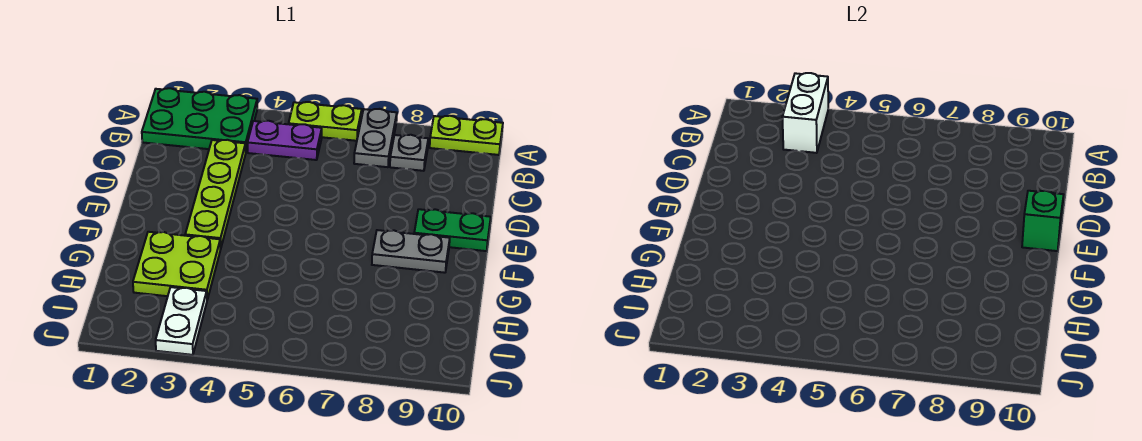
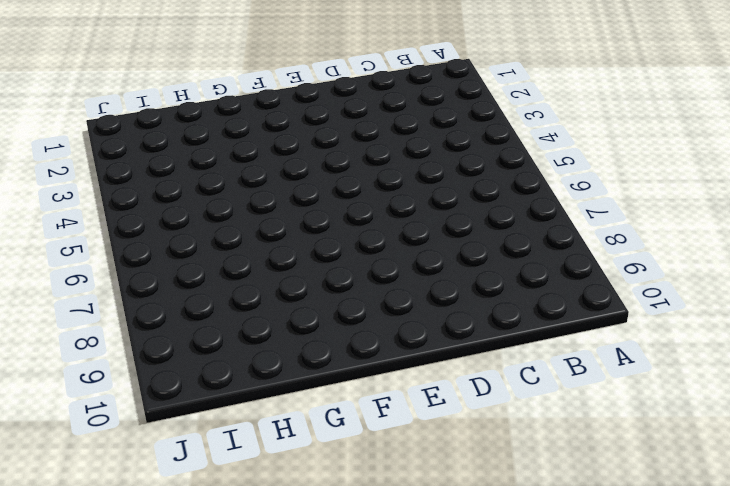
none -> green plate A1:B3 level 1
none -> lime plate A5:A6 level 1
none -> grey plate A7:B7 level 1

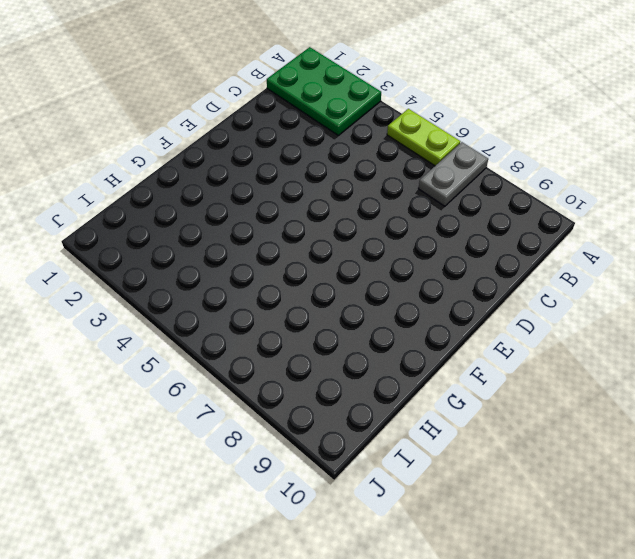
none -> lime plate A9:A10 level 1
none -> purple plate B4:B5 level 1
none -> grey plate B8 level 1

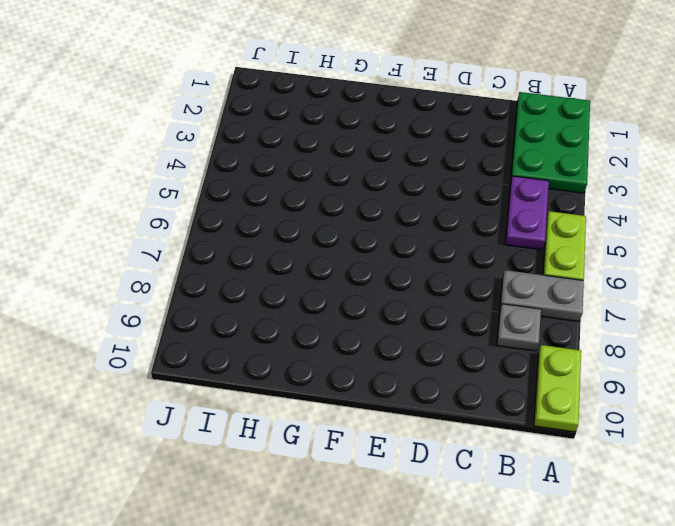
none -> lime plate C3:F3 level 1
none -> green plate E9:E10 level 1
none -> grey plate F8:F9 level 1

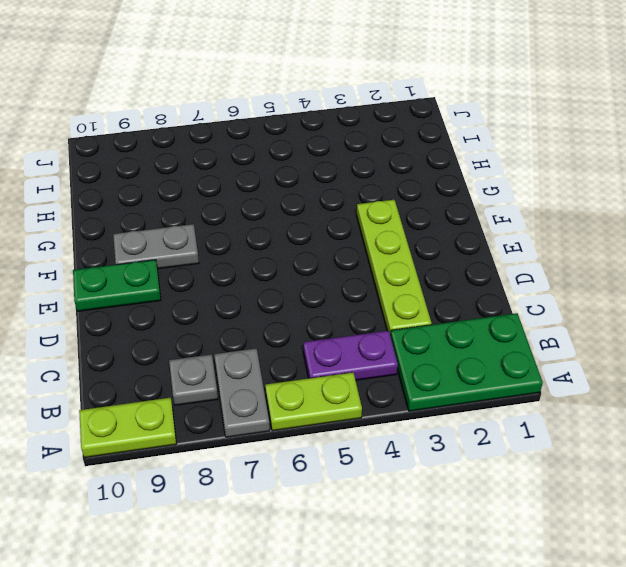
none -> lime plate G2:H3 level 1
none -> white plate I3:J3 level 1
none -> white brick A3:B3 level 2

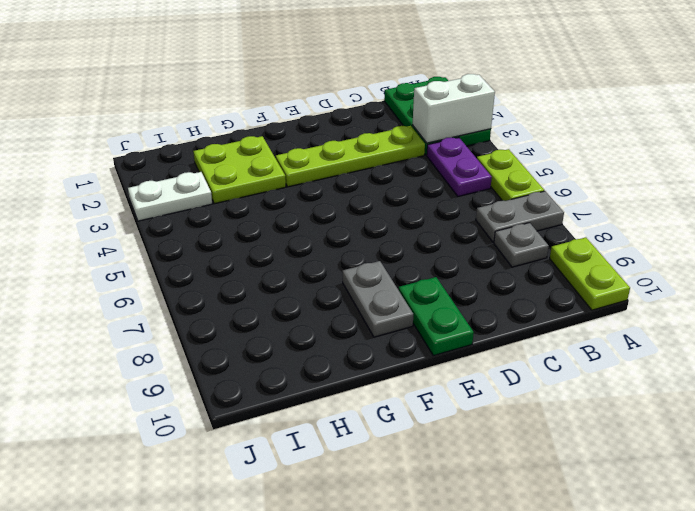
none -> green brick E10 level 2

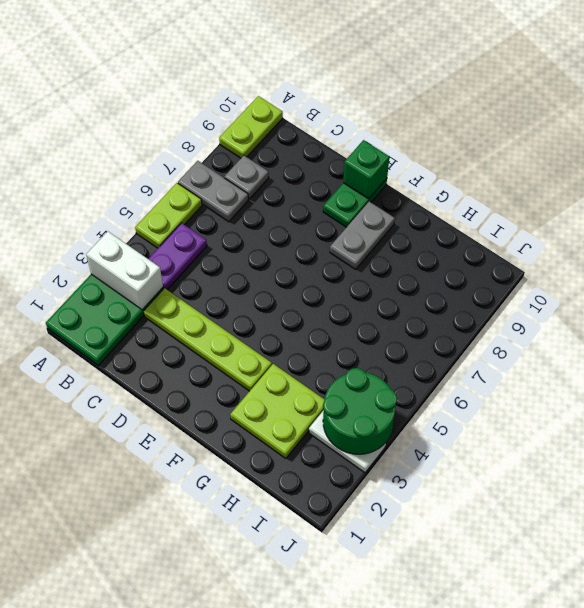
green round brick I3:J4 level 2 -> none

